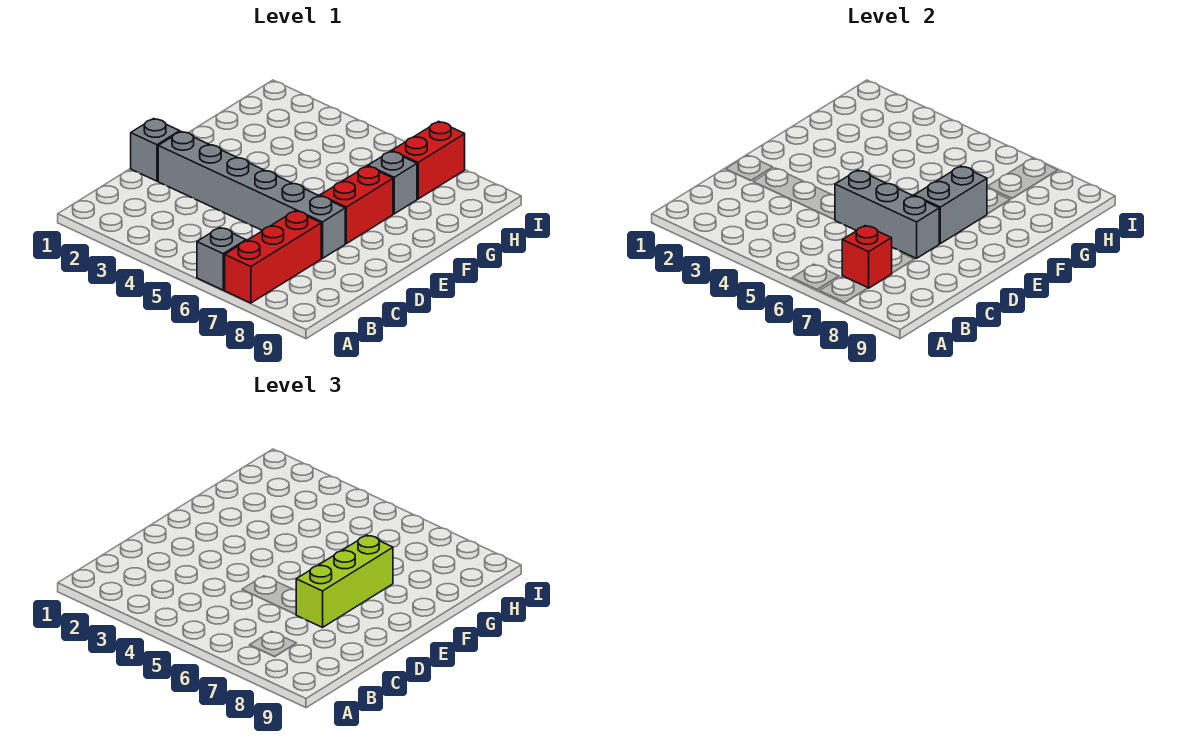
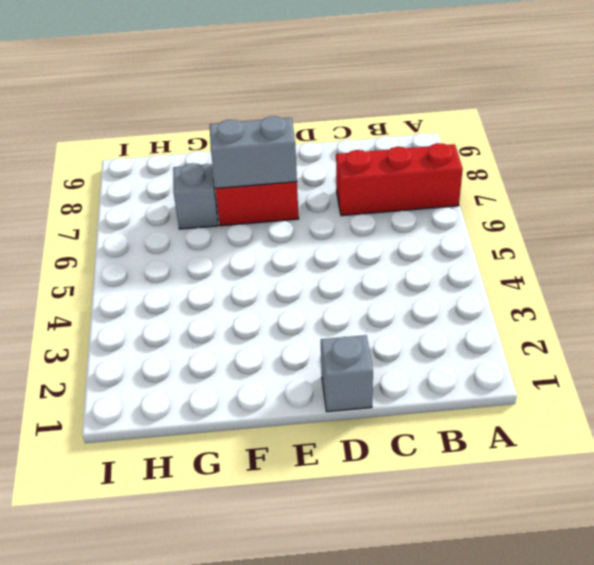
none -> grey brick A6 level 1
none -> grey brick D2:D7 level 1

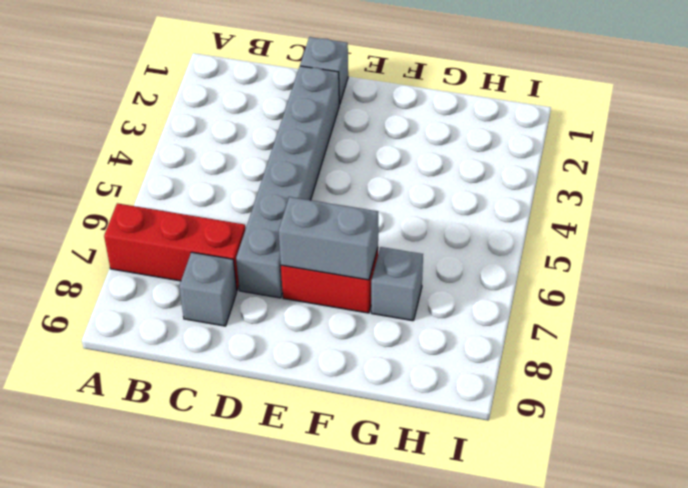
grey brick C8 level 1 -> grey brick A6 level 1
none -> red brick H7:I7 level 1
none -> red brick B7 level 2

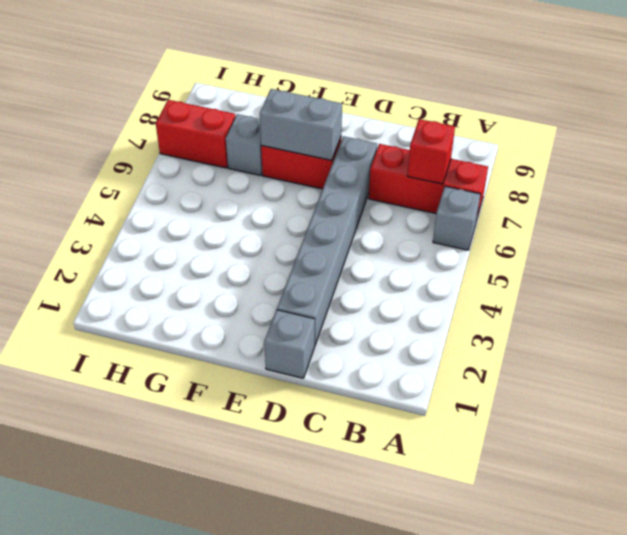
none -> grey brick D5:D7 level 2
none -> lime brick D7:F7 level 3

